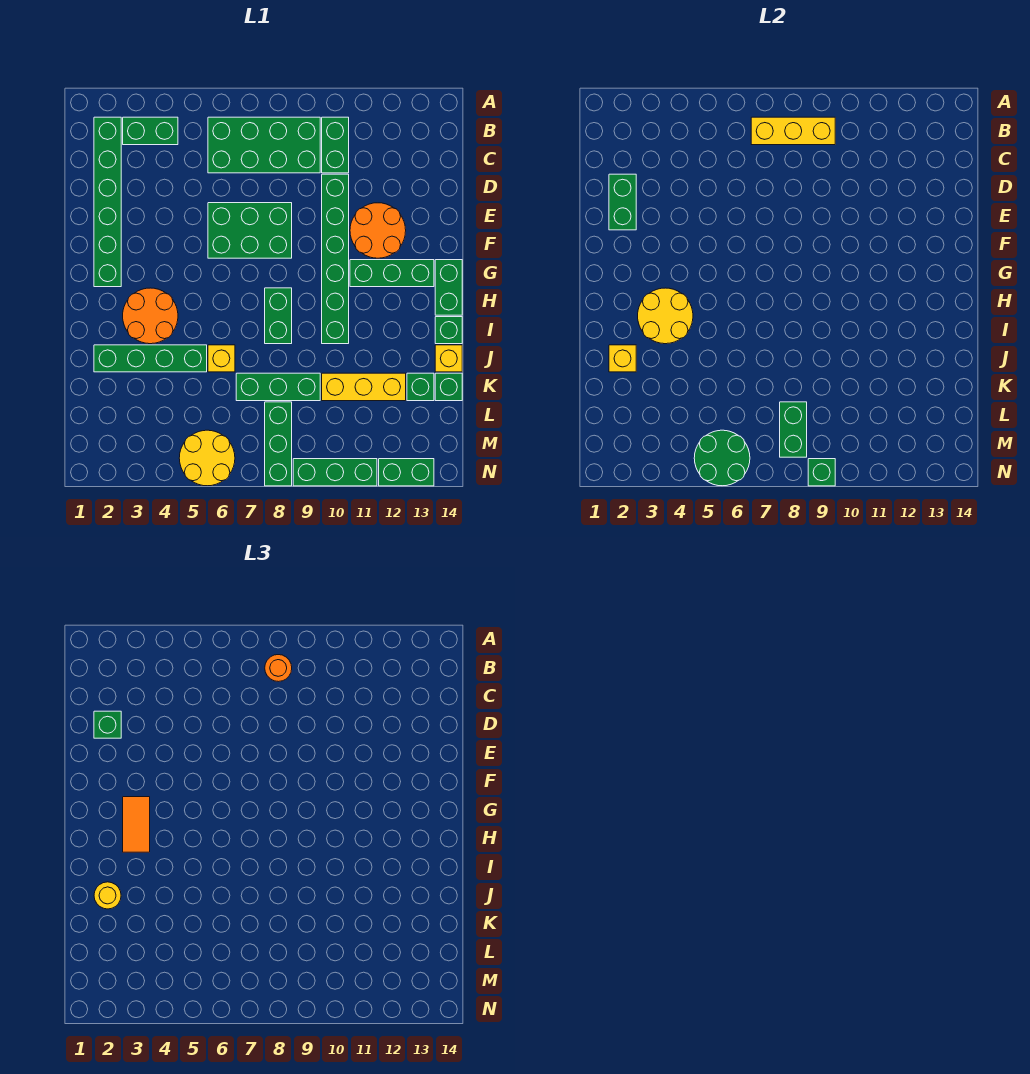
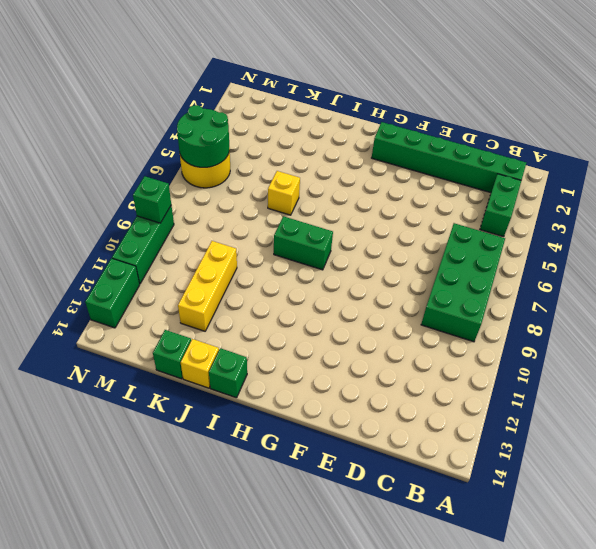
none -> green brick B10:C10 level 1
none -> green brick D10:I10 level 1
none -> green brick E6:F8 level 1
none -> orange round brick E11:F12 level 1

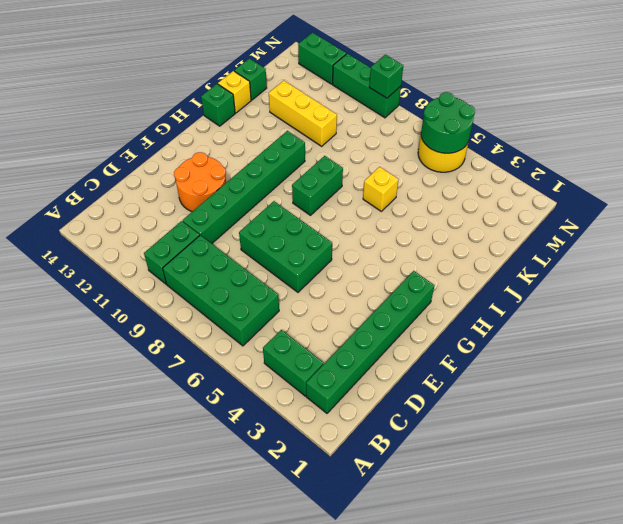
none -> green brick G11:G13 level 1
none -> green brick G14:H14 level 1
none -> orange round brick H3:I4 level 1
none -> green brick J2:J5 level 1

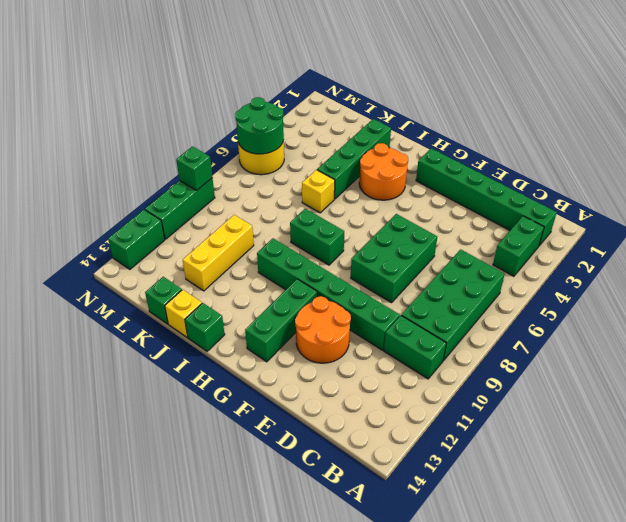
none -> green brick G14:H14 level 1
none -> green brick K7:K9 level 1
none -> green brick K13 level 1
none -> green brick L8:N8 level 1

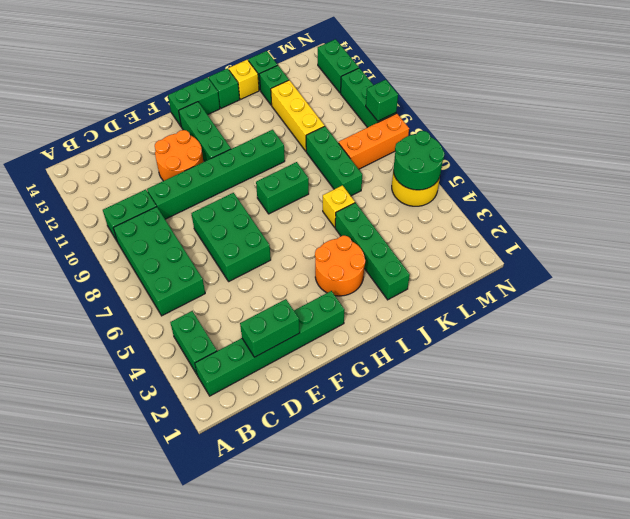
orange brick L8:N8 level 1 -> green brick L8:N8 level 1
none -> yellow brick B7:B9 level 2
none -> yellow round brick H3:I4 level 2
none -> yellow brick J2 level 2
none -> green brick L8:M8 level 2

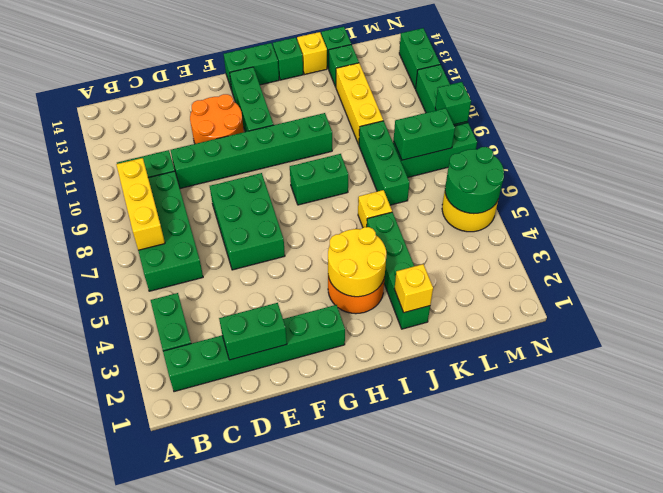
none -> orange round brick B8 level 3
none -> green brick D2 level 3
none -> orange tile G3:H3 level 3
none -> yellow round brick J2 level 3

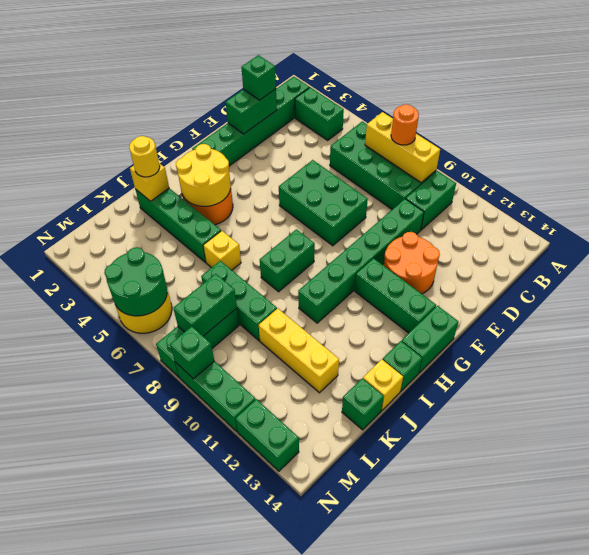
none -> green brick K13 level 1
none -> orange tile G3:H3 level 3

